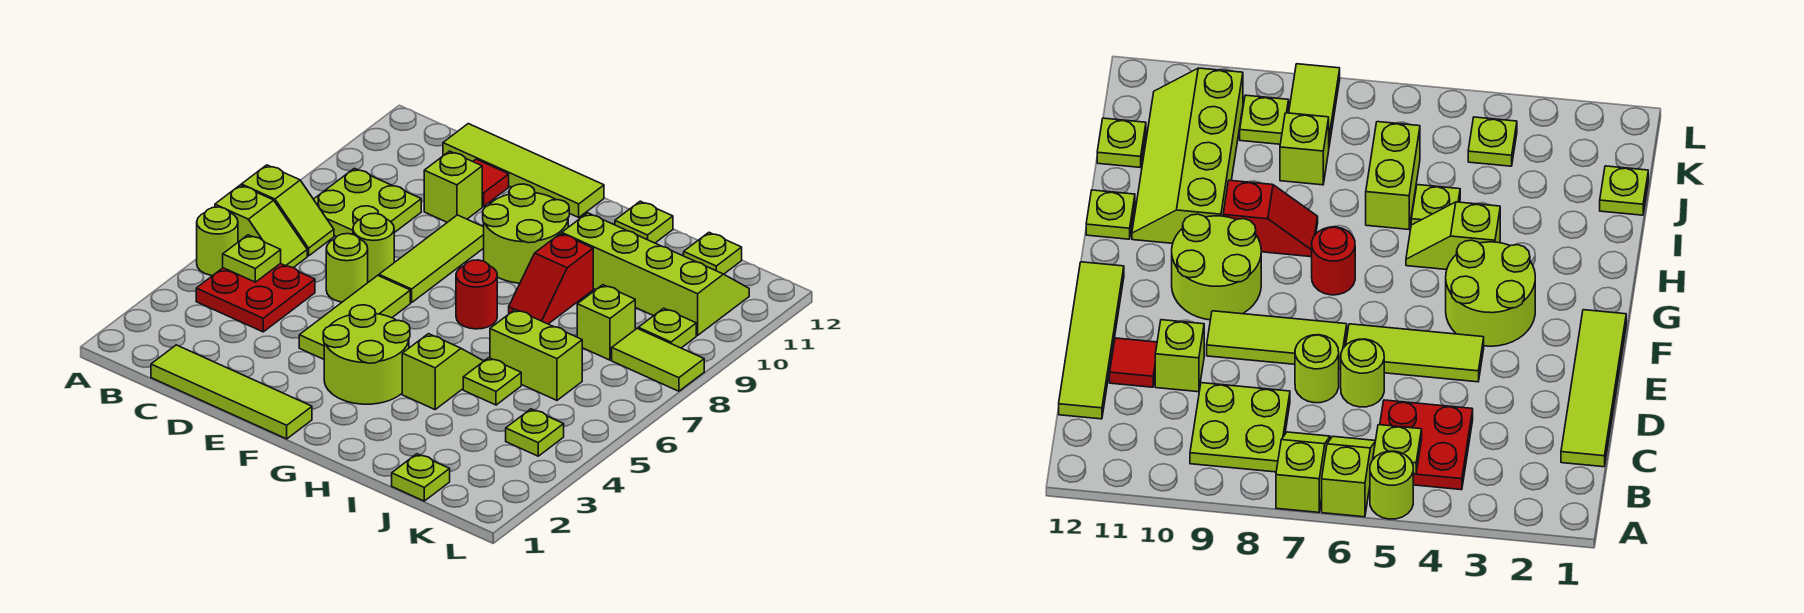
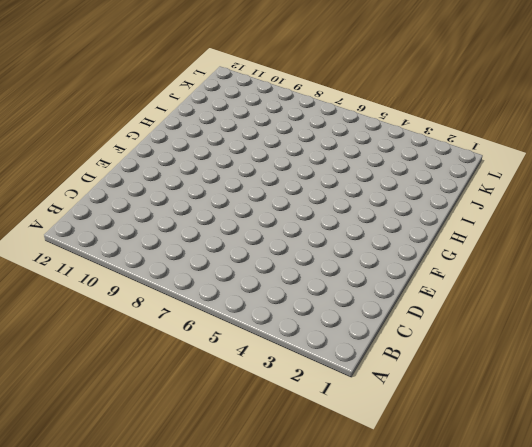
none -> lime round brick A5 level 1
none -> lime slope A6:B6 level 1 top A
none -> lime slope A7:B7 level 1 top A

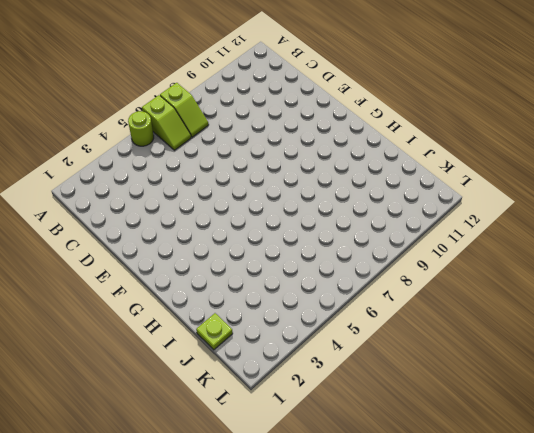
none -> red plate B4:C5 level 1
none -> lime plate B8:C9 level 1
none -> lime tile C1:F1 level 1

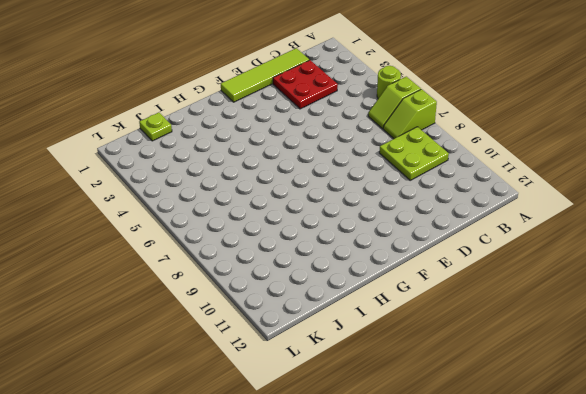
red plate C2:D3 level 1 -> red plate B4:C5 level 1
none -> lime tile C12:F12 level 1
none -> lime round brick D6 level 1
none -> lime round brick D7 level 1

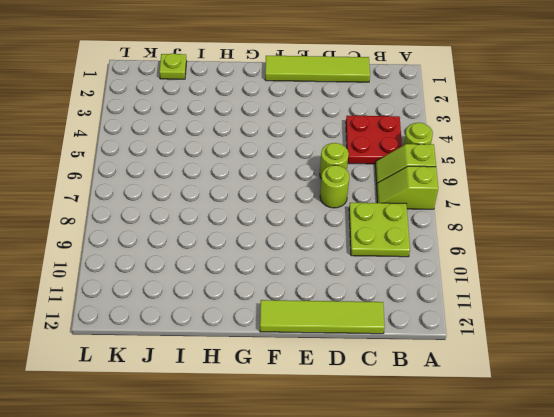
none -> lime brick D10 level 1
none -> red tile D11 level 1
none -> lime tile E4:E6 level 1

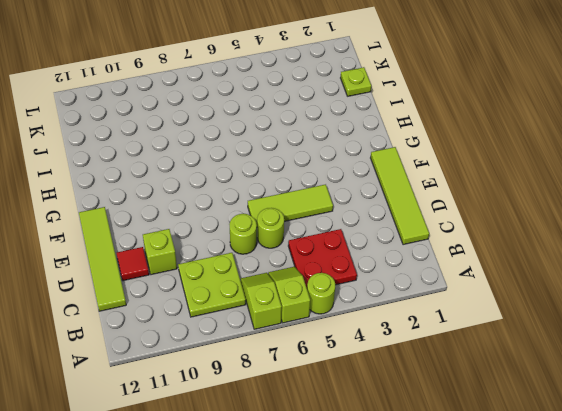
none -> lime tile E7:E9 level 1
none -> lime round brick F3:G4 level 1
none -> lime round brick F9:G10 level 1

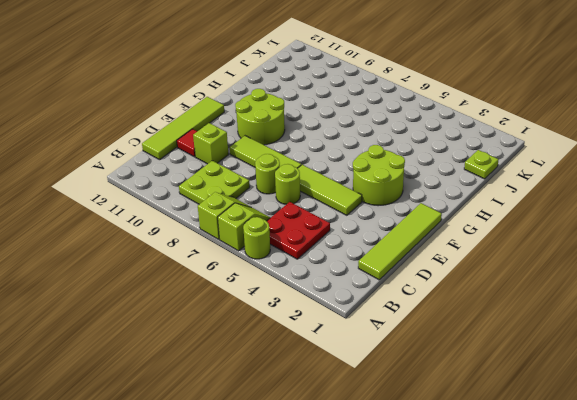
none -> red round brick G7 level 1
none -> lime slope H4:H5 level 1 top 4
none -> red slope H8:H9 level 1 top 9

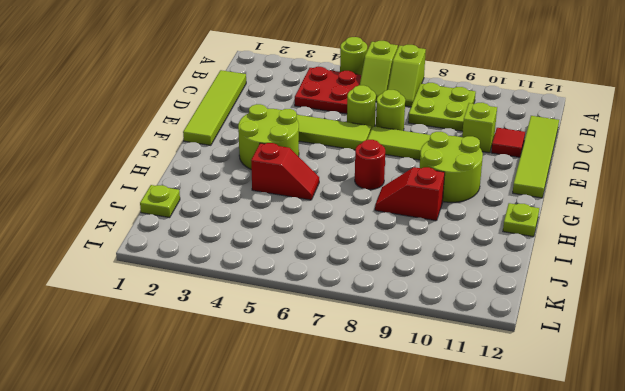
red slope H4:H5 level 1 top 4 -> lime slope H4:H5 level 1 top 4
none -> lime slope H10:K11 level 1 top 10
none -> lime plate I5 level 1
none -> lime brick I6:J6 level 1

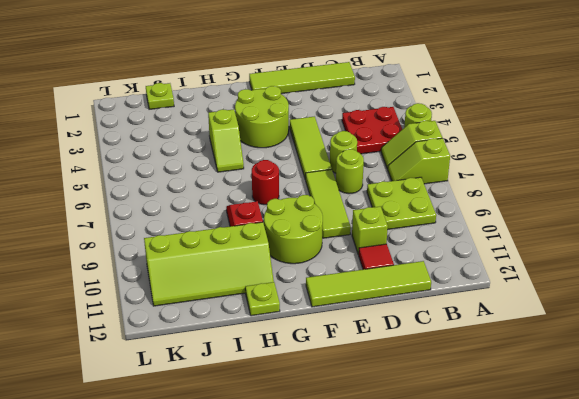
none -> lime plate I5 level 1
none -> lime brick I6:J6 level 1
none -> lime brick J8 level 1

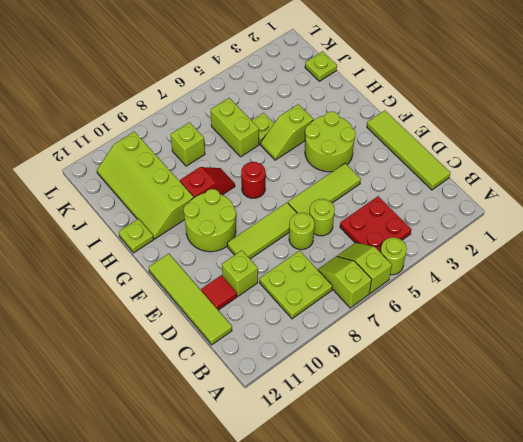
none -> lime plate J12 level 1
none -> lime plate K4 level 1
none -> lime tile K8:L8 level 1

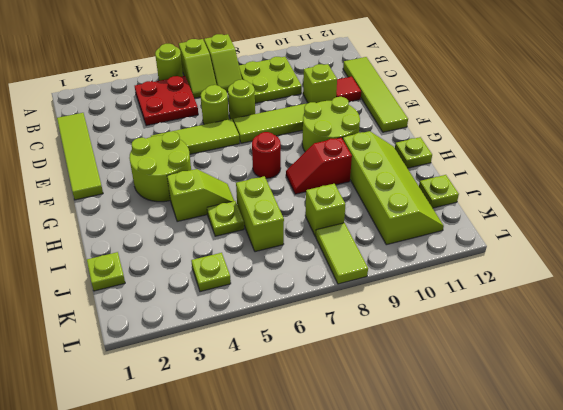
none -> lime plate K9 level 1
none -> lime plate B5 level 2

